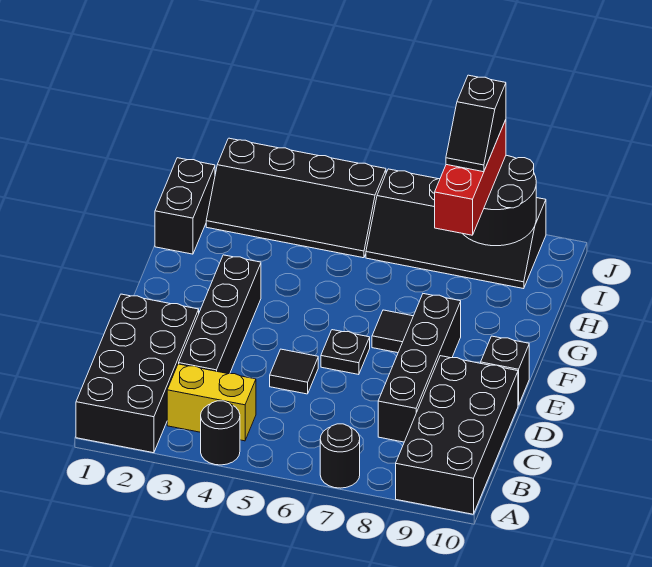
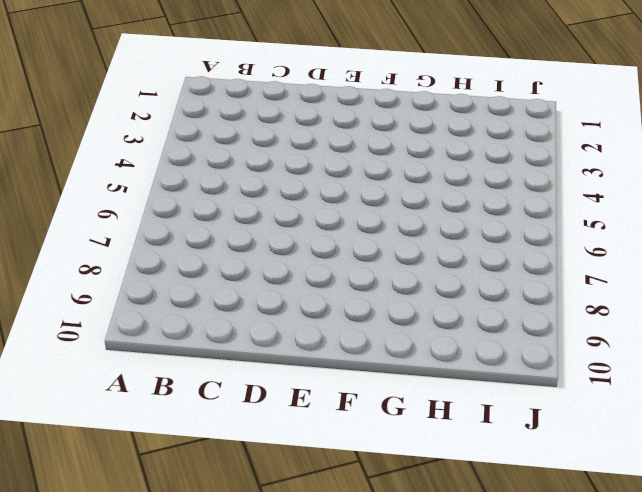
none -> black brick A1:D2 level 1
none -> black round brick A4 level 1
none -> black round brick A7 level 1

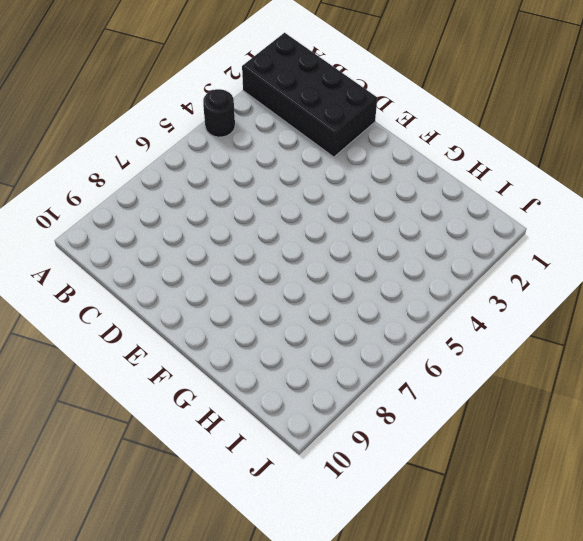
none -> black round brick A7 level 1
none -> black brick A9:D10 level 1
none -> yellow brick B3:B4 level 1

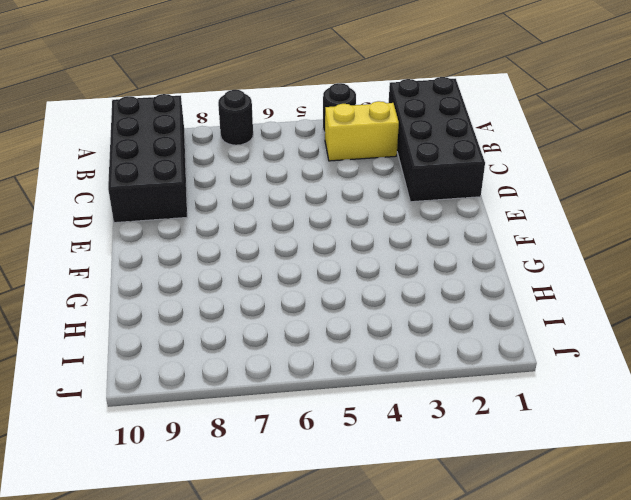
none -> black brick C3:F3 level 1
none -> black brick C8:F8 level 1
none -> black tile D5 level 1

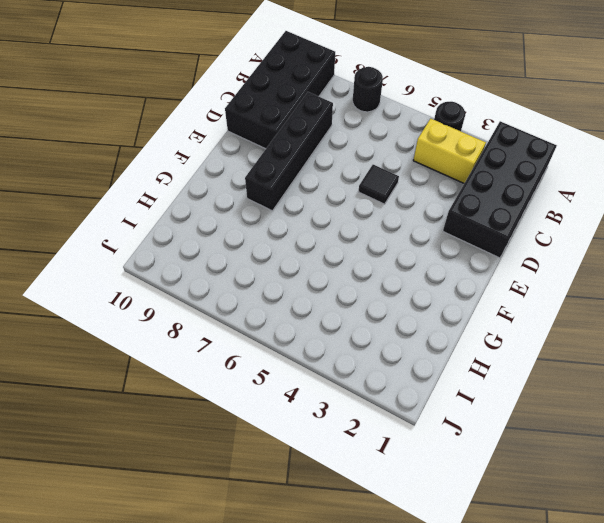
none -> black brick C3:F3 level 1
none -> black plate E6 level 1
none -> black brick E10 level 1

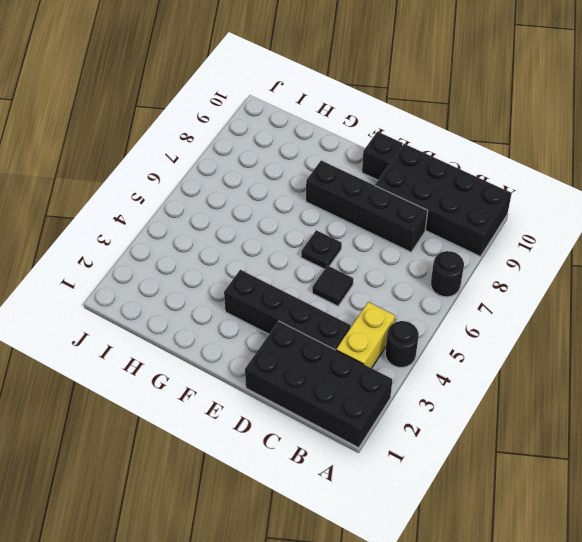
none -> black tile F7 level 1
none -> black brick H1:I1 level 1
none -> black slope I2:J5 level 1 top J

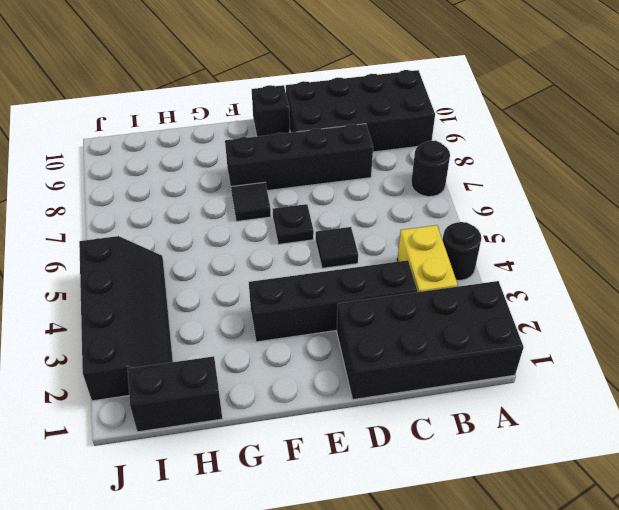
none -> black slope I6:J9 level 1 top J
none -> black round brick I8:J9 level 2
none -> red brick H8:J8 level 3

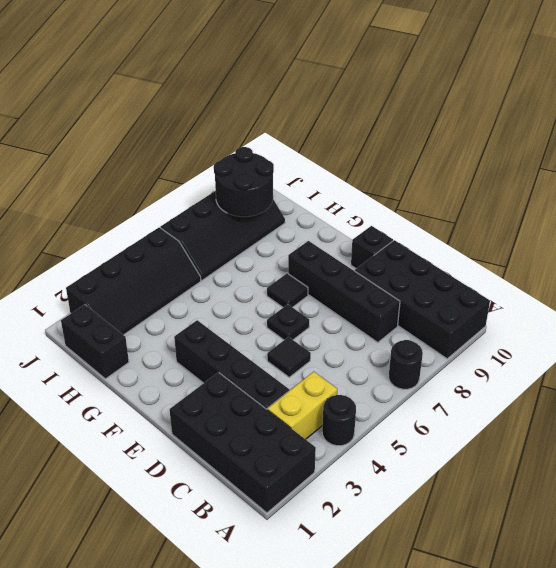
none -> red brick H8:J8 level 3
none -> black slope I8:J8 level 4 top J

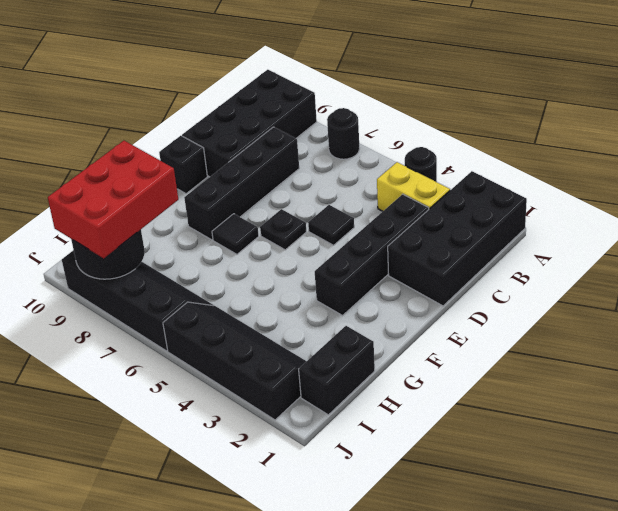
red brick H8:J9 level 3 -> red brick H8:J8 level 3
none -> black slope I8:J8 level 4 top J

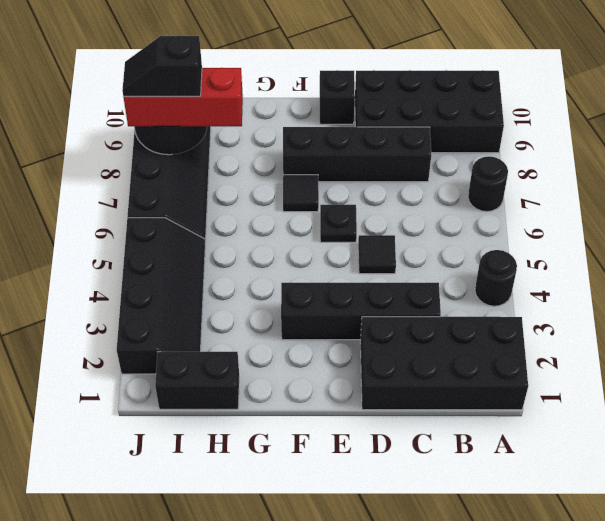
black slope I8:J8 level 4 top I -> black slope I8:J8 level 4 top J
none -> yellow brick B3:B4 level 1

